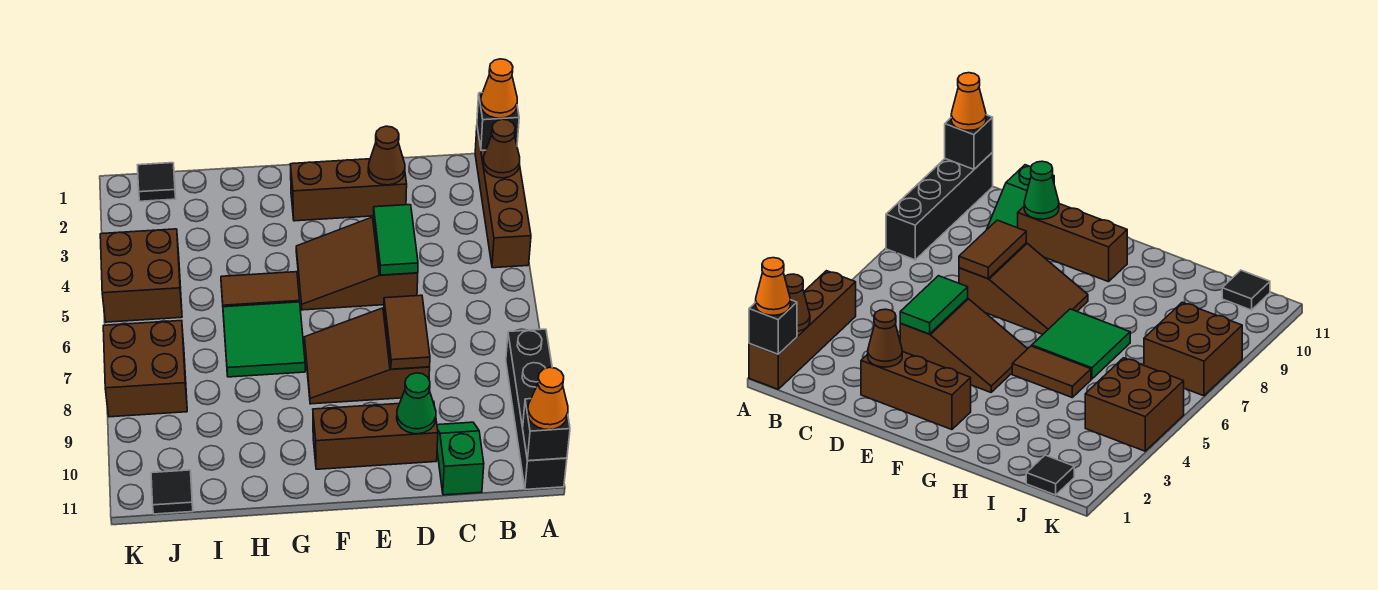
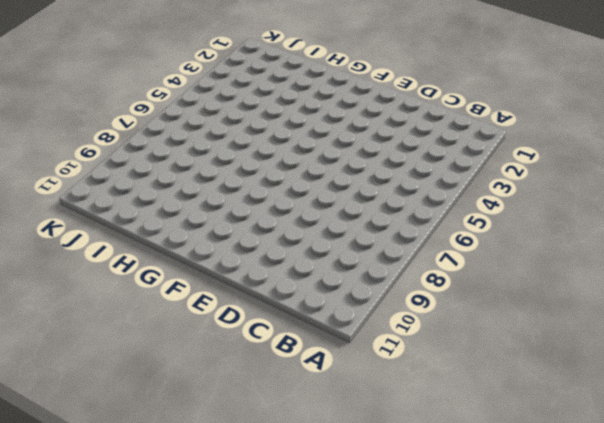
none -> brown brick A1:A4 level 1
none -> black brick A8:A11 level 1
none -> green slope C10:C11 level 1 top 11

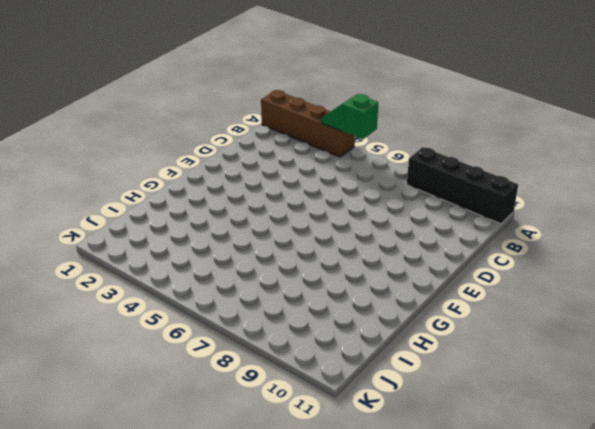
green slope A4:A5 level 2 top 5 -> green slope C10:C11 level 1 top 11
none -> brown brick D2:F2 level 1
none -> brown slope D4:F5 level 1 top D
none -> brown slope D7:F8 level 1 top D

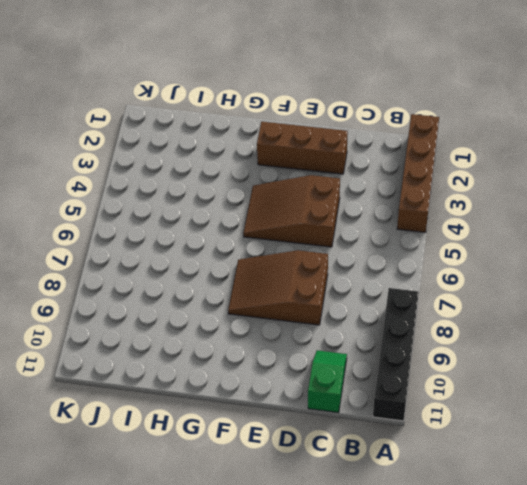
none -> brown brick D10:F10 level 1
none -> brown tile G5:H5 level 1
none -> green tile G6:H7 level 1

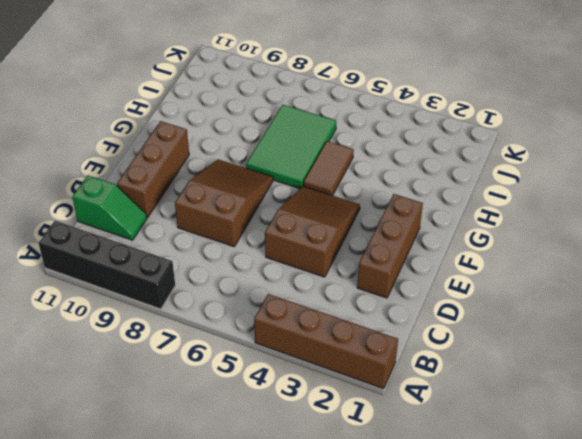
green tile G6:I7 level 1 -> green tile G6:H7 level 1
none -> black tile J1 level 1
none -> brown brick J4:K5 level 1
none -> brown brick J7:K8 level 1

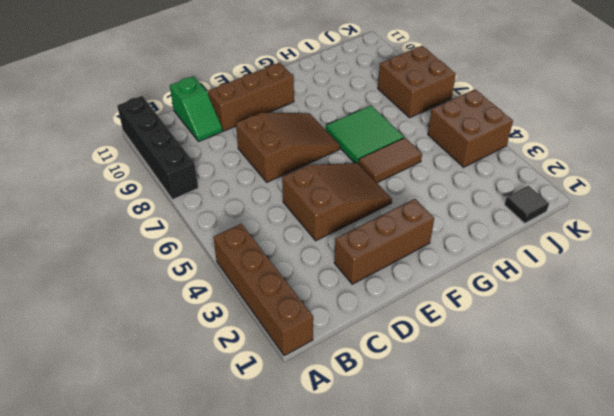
none -> black tile J11 level 1
none -> black brick A1 level 2
none -> brown cone A2 level 2

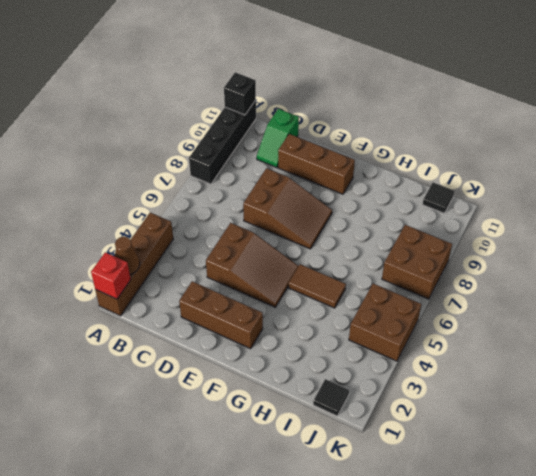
red brick A1 level 2 -> black brick A1 level 2
none -> green tile G6:H7 level 1
none -> brown cone D2 level 2
none -> green tile D4:D5 level 2

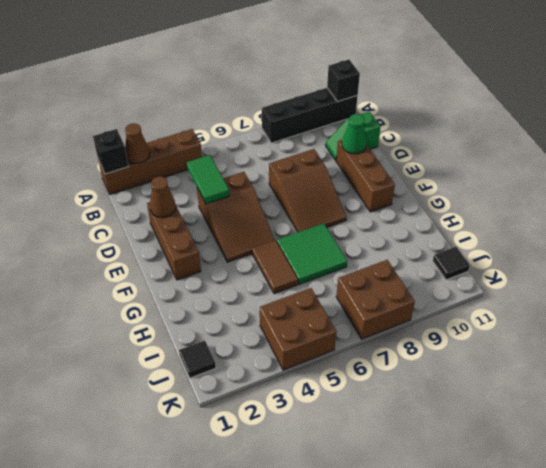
green tile C4:D4 level 2 -> green tile D4:D5 level 2
none -> brown tile D7:D8 level 2
none -> orange cone A1 level 3
none -> orange cone A11 level 3

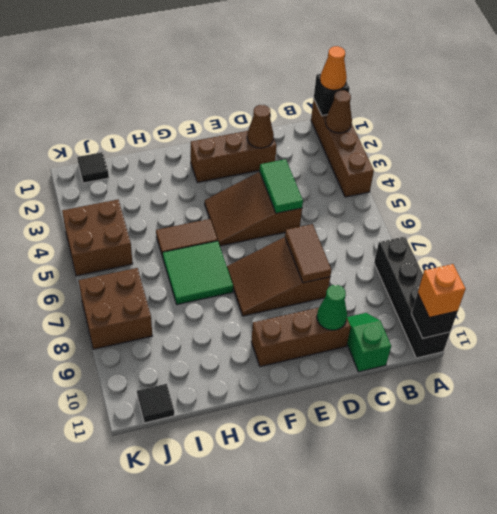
orange brick A11 level 3 -> orange cone A11 level 3

